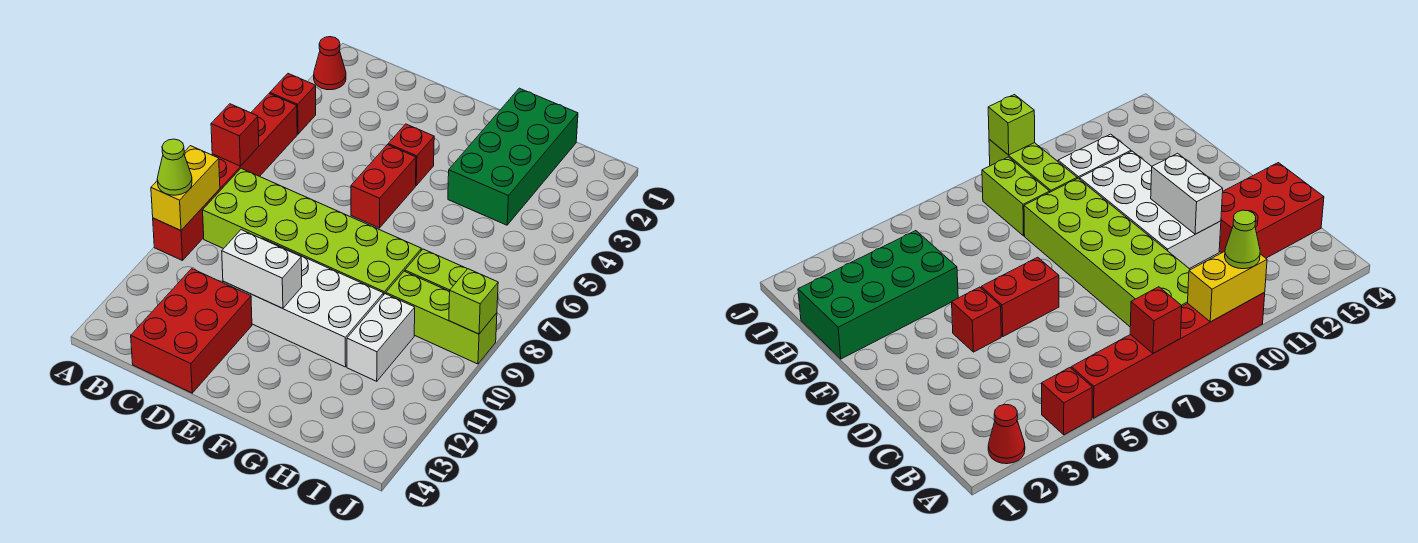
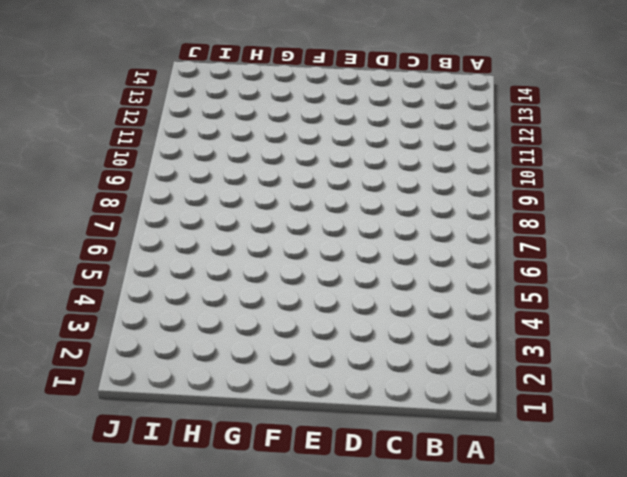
none -> red cone A2 level 1
none -> red brick A4 level 1
none -> red brick A5:A10 level 1

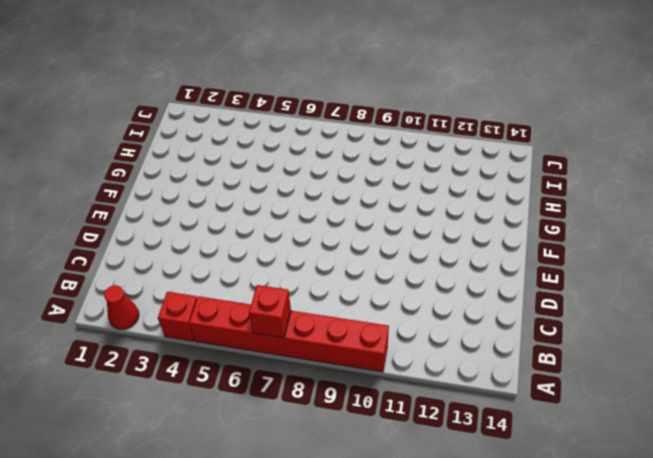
none -> lime brick B8:G9 level 1
none -> red brick C12:D14 level 1
none -> white brick D10:G11 level 1

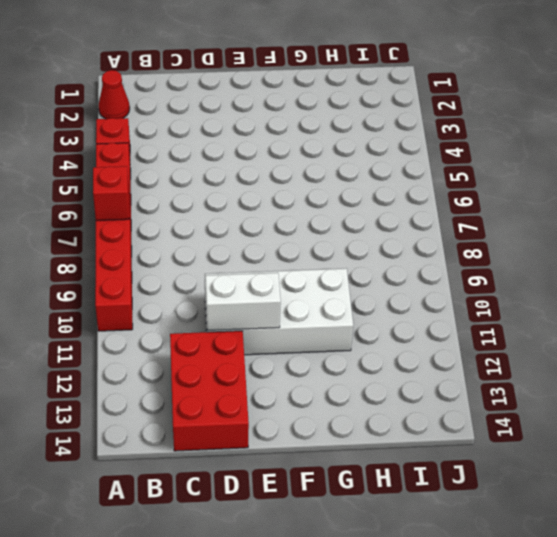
none -> lime brick B8:G9 level 1
none -> red brick E4 level 1
none -> red brick E5:E6 level 1

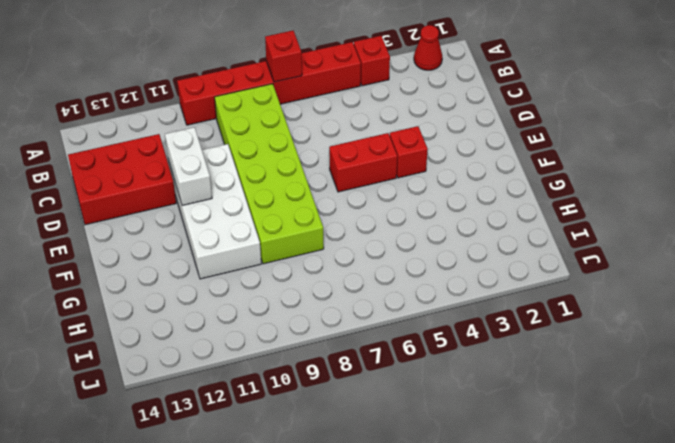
none -> green brick G1:H4 level 1
none -> lime brick H8:I8 level 1
none -> lime brick H9:J9 level 1

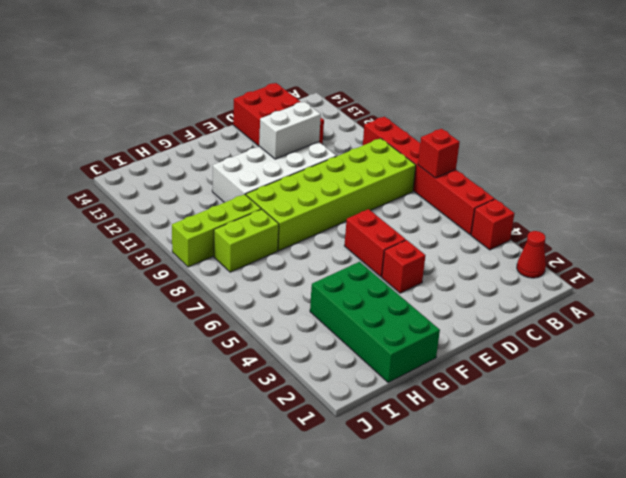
none -> white brick H10:H11 level 1
none -> yellow brick A9:A10 level 2
none -> lime brick J9 level 2

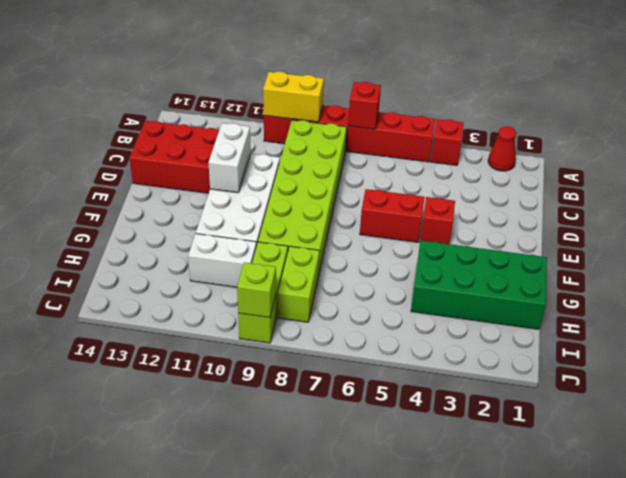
none -> lime cone A10 level 3

